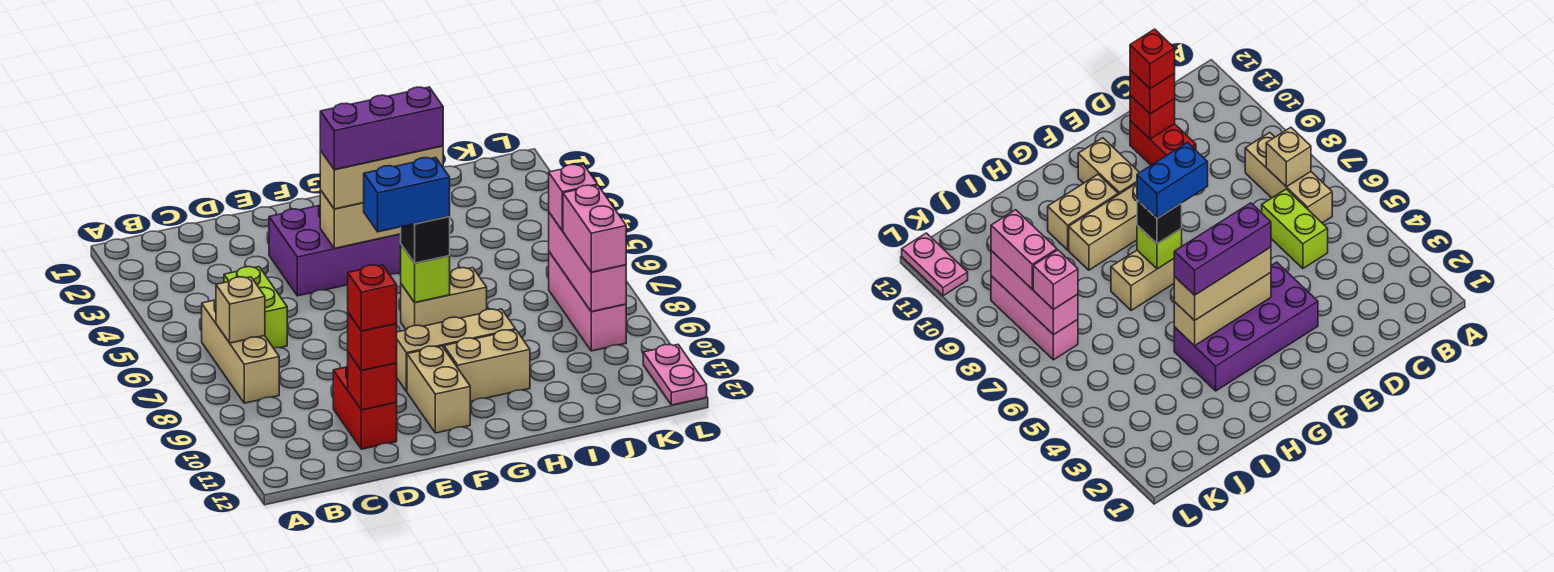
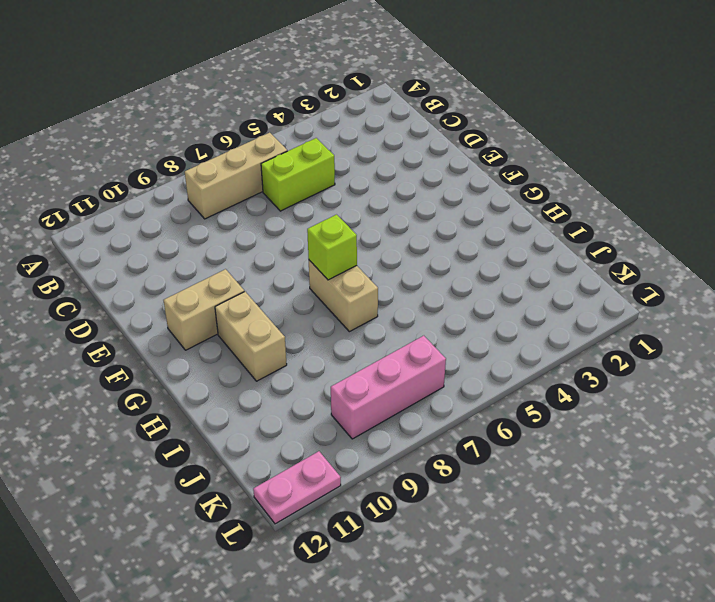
none -> red brick D10:D11 level 1
none -> purple brick E3:H4 level 1
none -> tan brick F9:H9 level 1

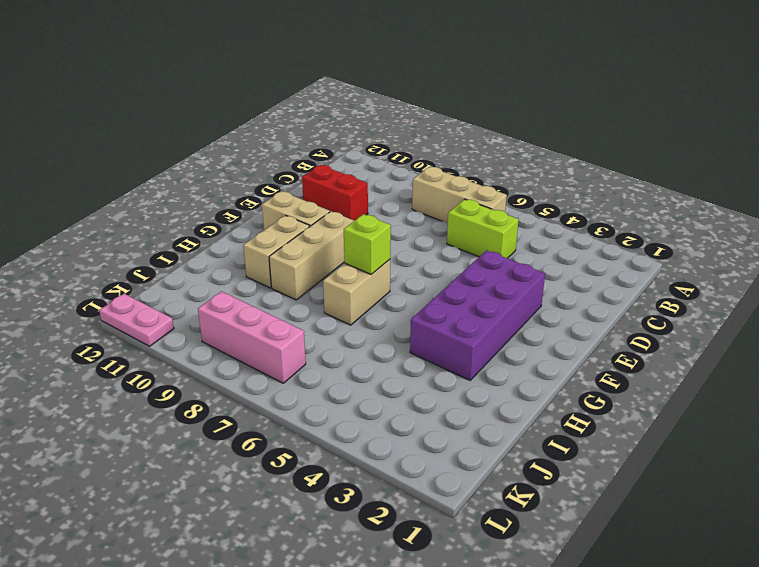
none -> tan brick B7 level 2
none -> red brick D11 level 2
none -> tan brick F4:H4 level 2

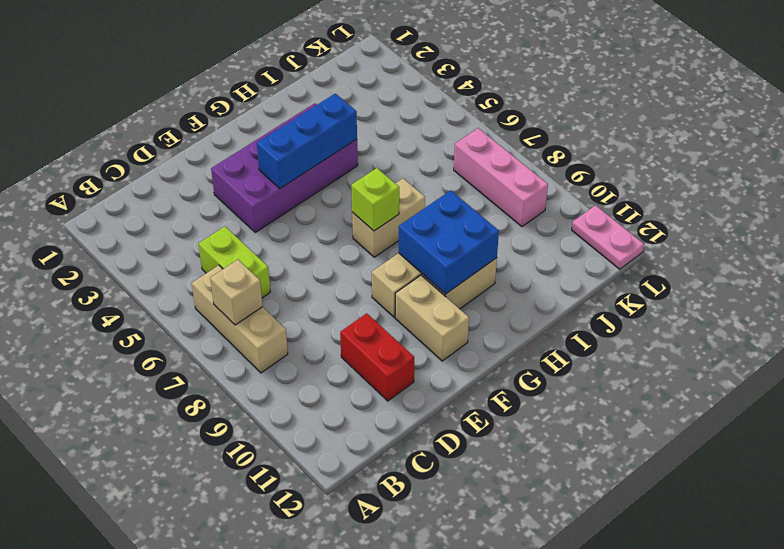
blue brick F4:H4 level 2 -> tan brick F4:H4 level 2
blue brick G9:H10 level 2 -> none
none -> red brick D11 level 2
none -> pink brick K7:K9 level 2
none -> red brick D11 level 3

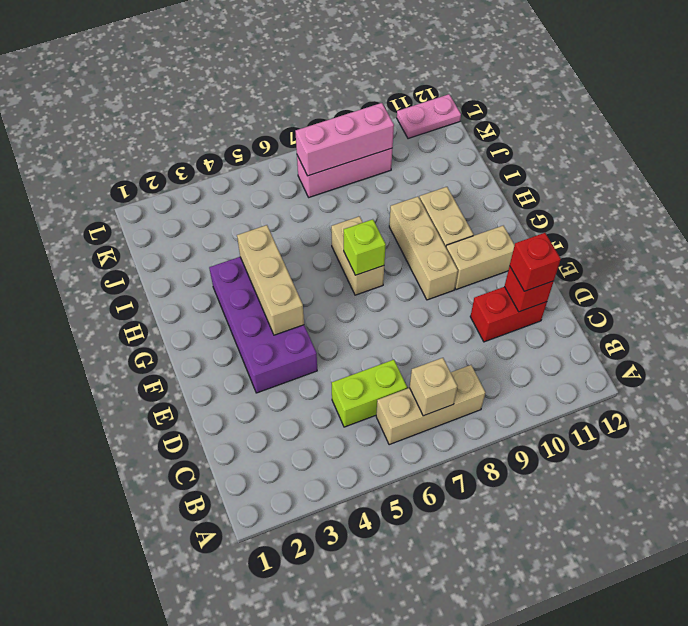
none -> tan brick F4:H4 level 3
none -> black brick G7 level 3
none -> pink brick K7 level 3

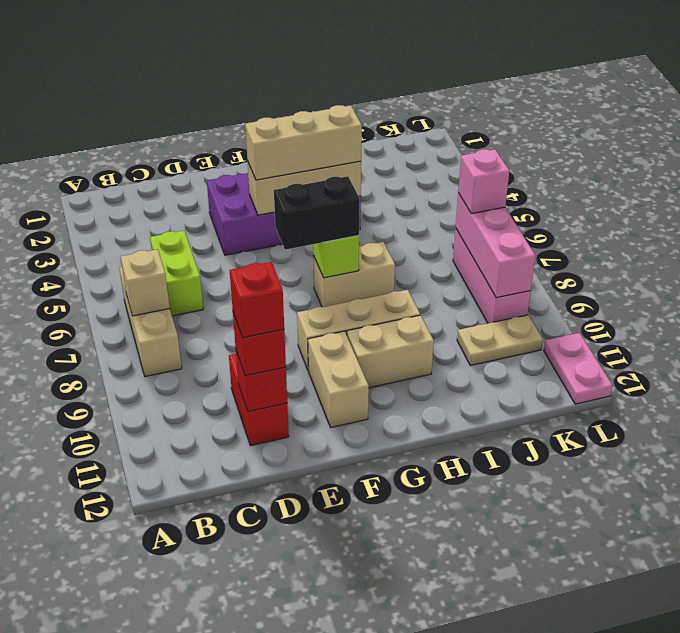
black brick F7:G7 level 3 -> black brick G7 level 3
tan plate J10:K10 level 1 -> none
none -> pink brick K8:K9 level 3
none -> purple brick F4:H4 level 4
none -> blue brick F7:G7 level 4

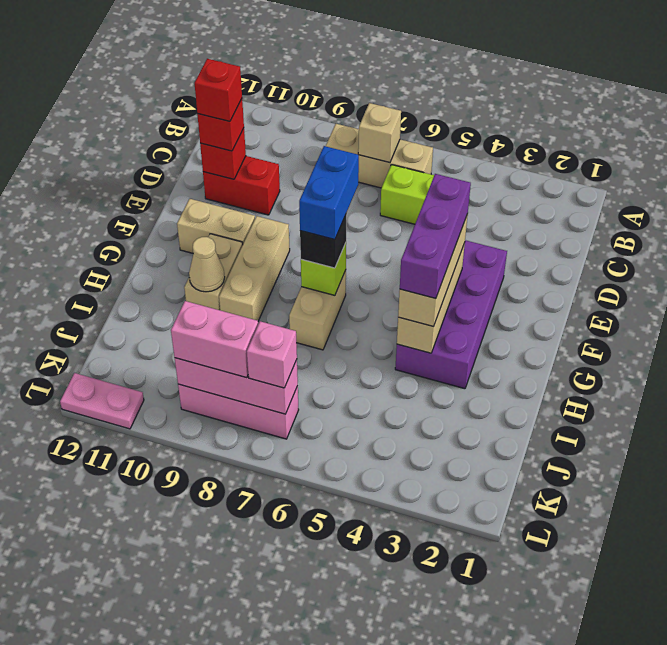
tan cone H10 level 2 -> none

